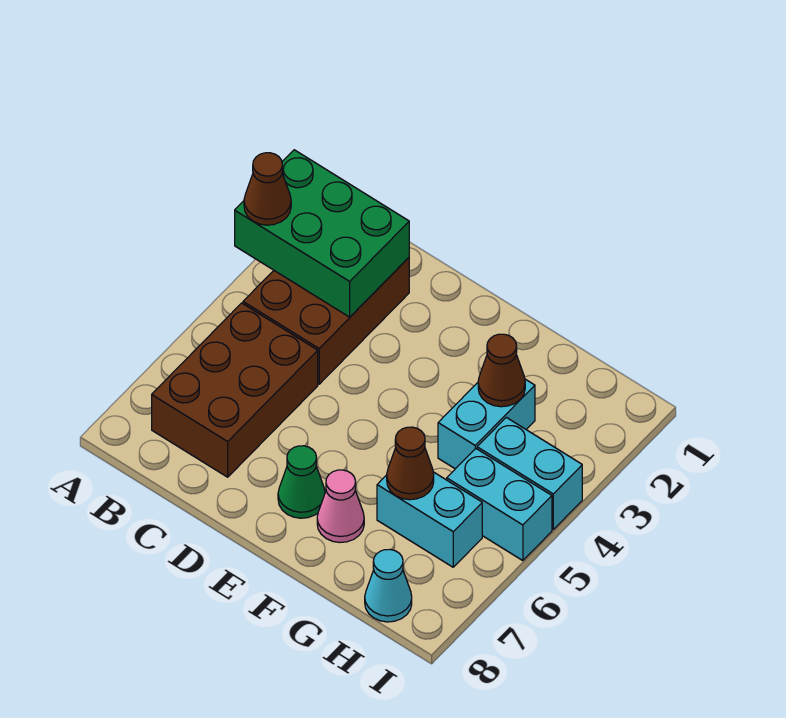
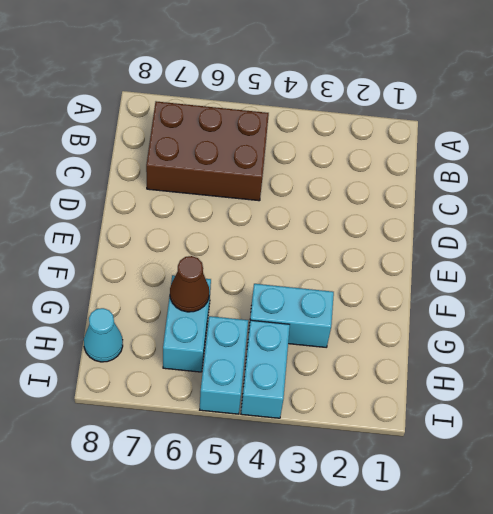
none -> brown brick B2:C4 level 1
none -> green cone E7 level 1
none -> pink cone F7 level 1

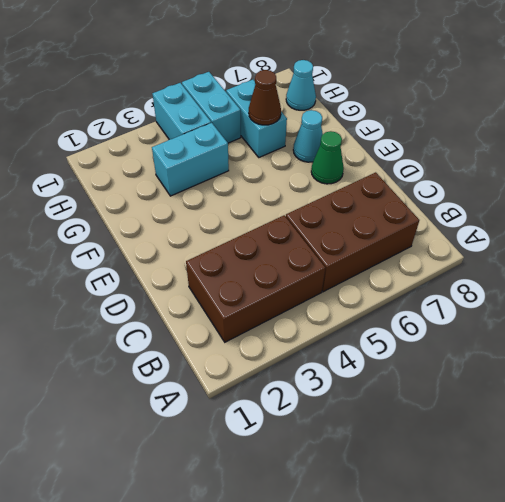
cyan cone F7 level 1 -> pink cone F7 level 1
none -> green brick A2:C3 level 2
none -> brown cone G3 level 2
none -> brown cone A3 level 3

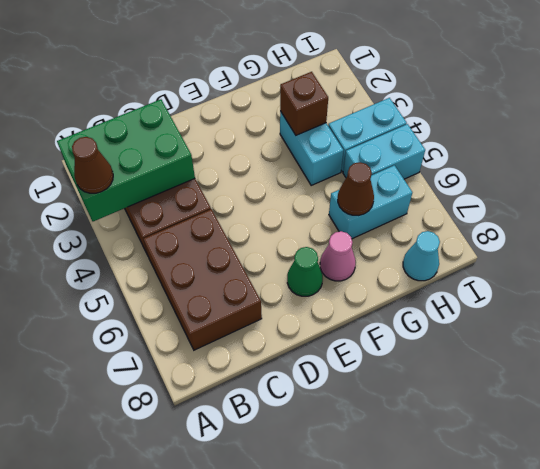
brown brick G3 level 2 -> brown cone G3 level 2

